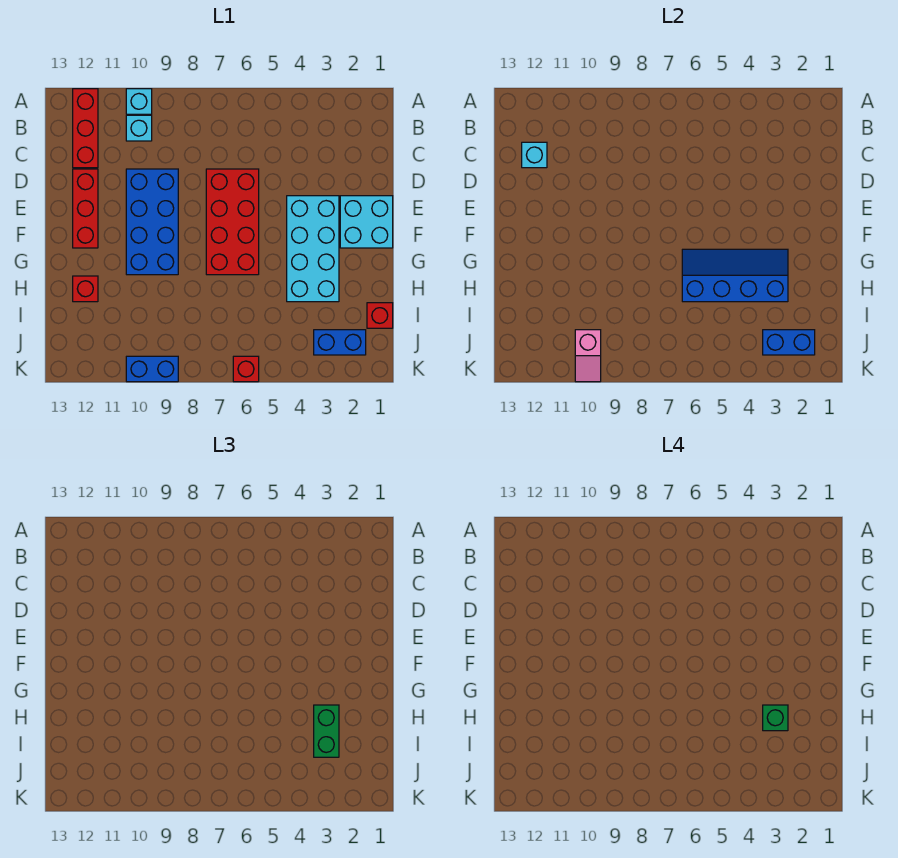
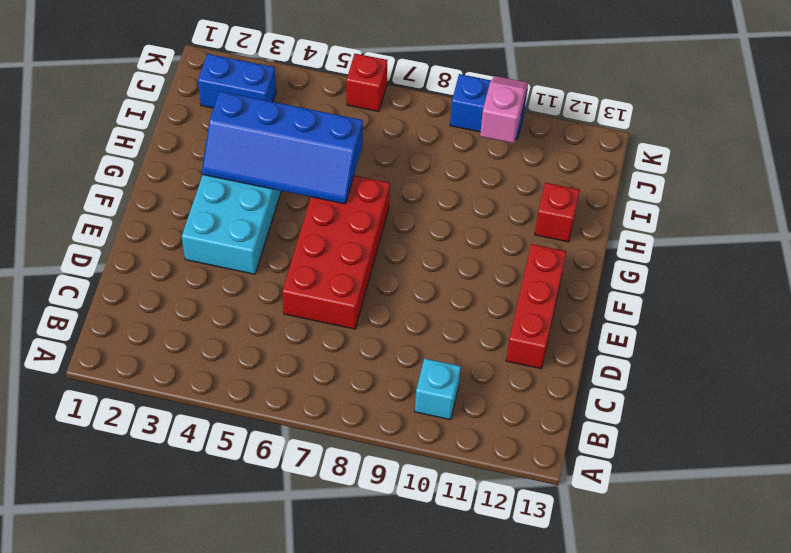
none -> cyan brick A10 level 1
none -> red brick A12:C12 level 1
none -> blue brick D9:G10 level 1

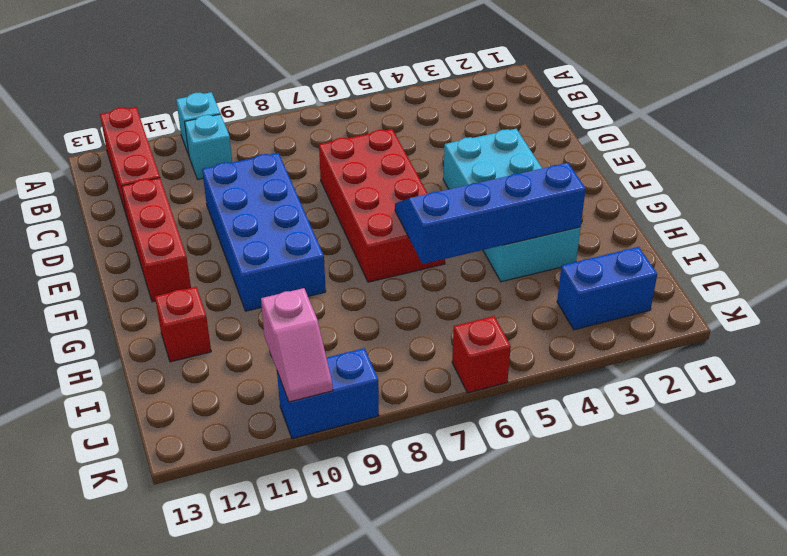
none -> cyan brick E1:F2 level 1
none -> red brick I1 level 1
none -> cyan brick C12 level 2

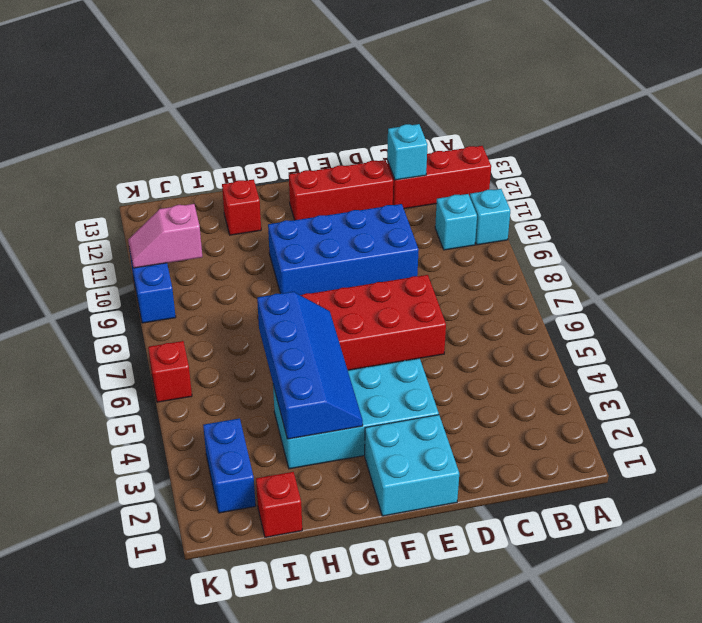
none -> blue brick J2:J3 level 2
none -> green brick H3:I3 level 3
none -> green brick H3 level 4

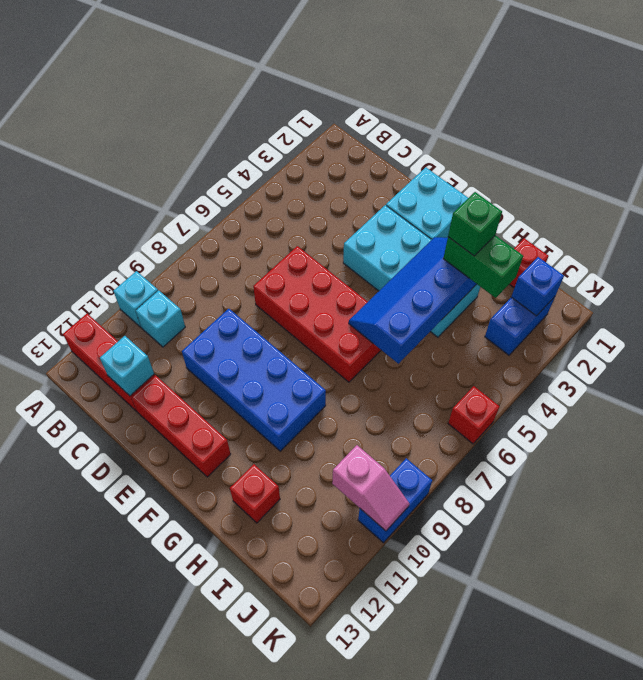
blue brick J2 level 2 -> blue brick J2:J3 level 2

